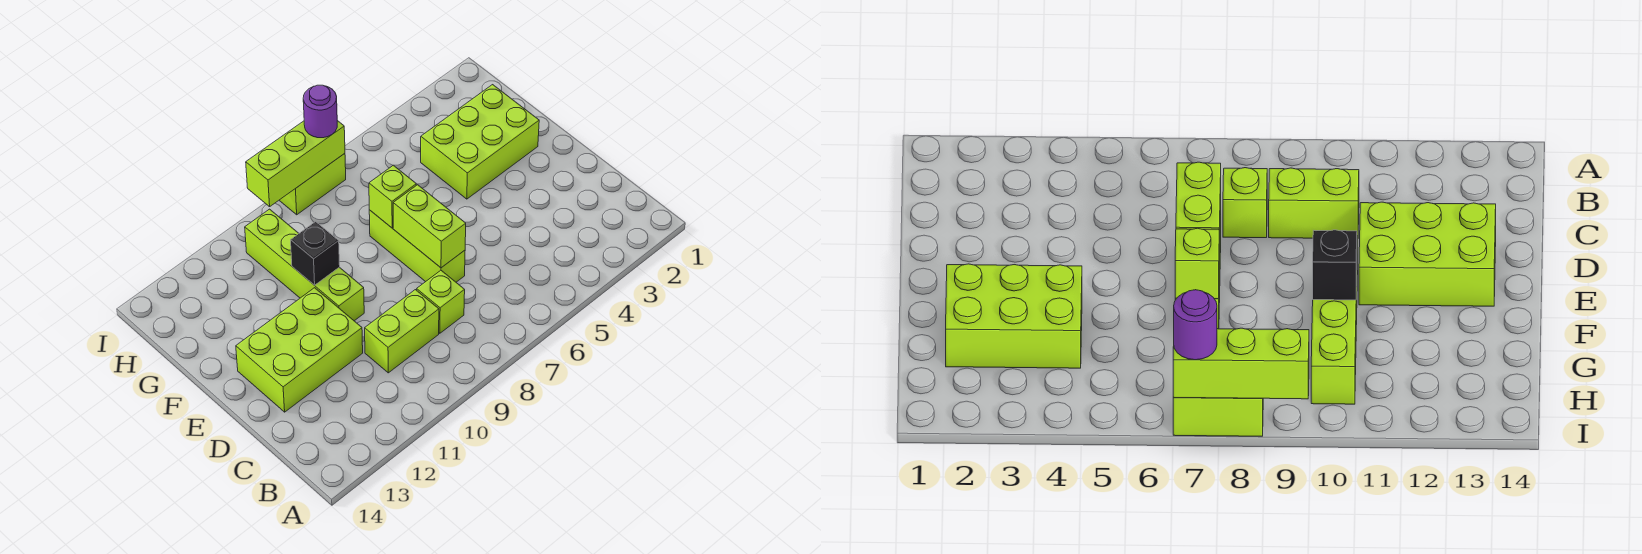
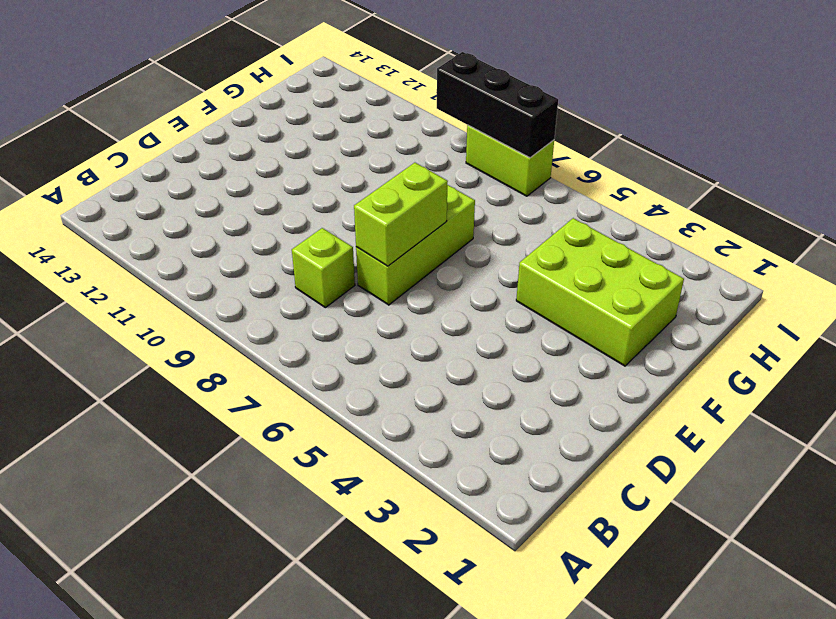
black brick I7:I9 level 2 -> lime brick I7:I9 level 2
none -> lime brick C9:C10 level 1
none -> lime brick D11:E13 level 1
none -> lime brick E10:H10 level 1

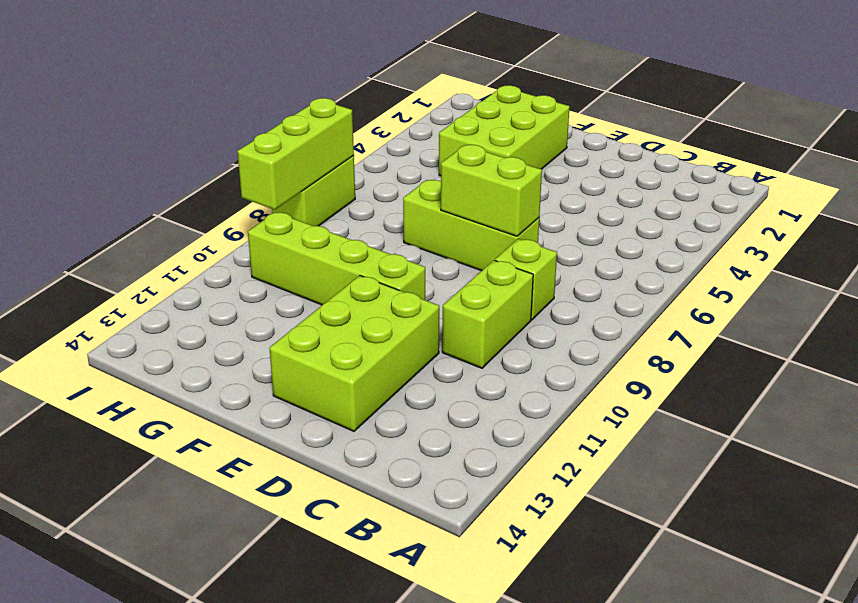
none -> lime brick F7 level 2
none -> black brick F10 level 2
none -> purple round brick I7 level 3

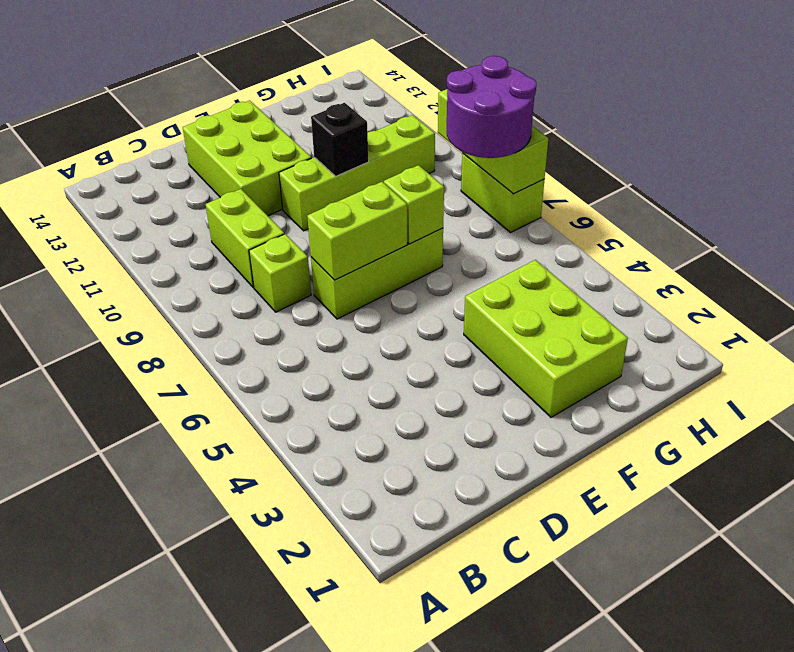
purple round brick H7:I8 level 3 -> purple round brick I7 level 3

